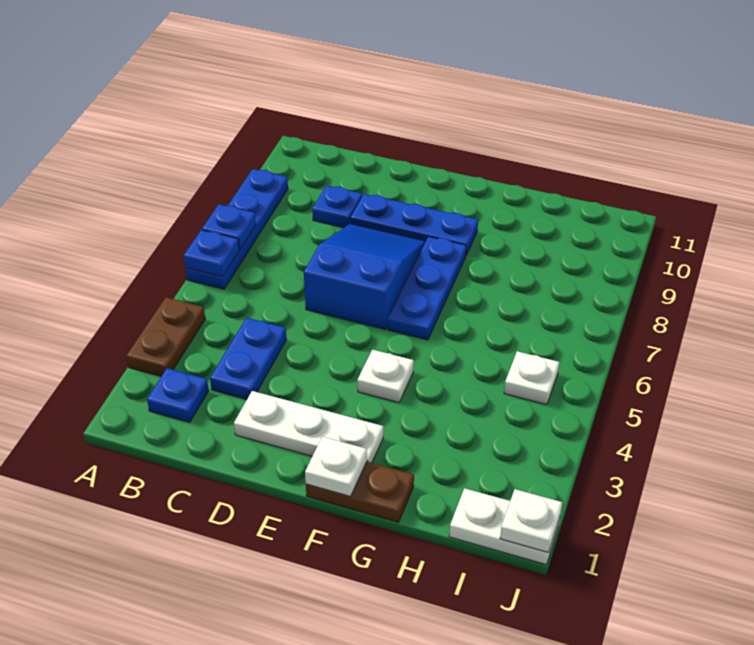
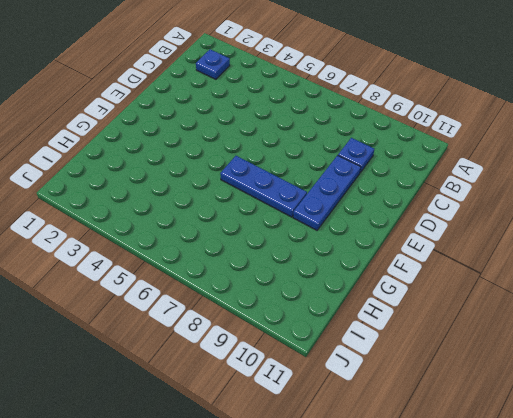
none -> brown plate A3:A4 level 1
none -> blue plate A6:A9 level 1
none -> blue plate C3:C4 level 1

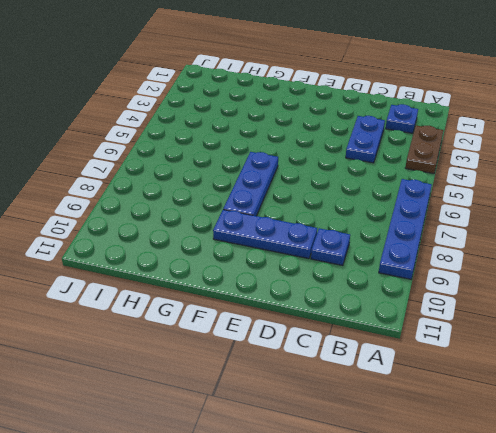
none -> white plate D2:F2 level 1
none -> blue slope D6:E8 level 1 top 6
none -> brown plate F1:G1 level 1

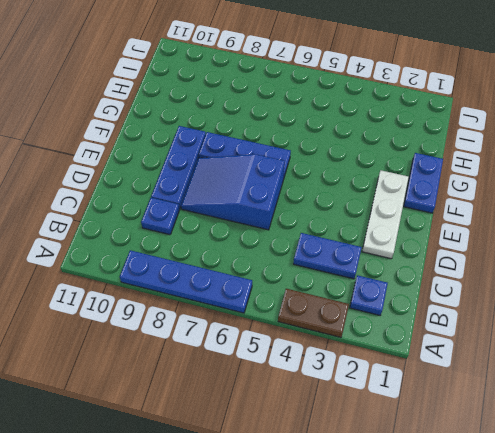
blue plate F1:G1 level 1 -> brown plate F1:G1 level 1
none -> white plate F4 level 1
none -> white plate I1:J1 level 1
none -> white plate I5 level 1

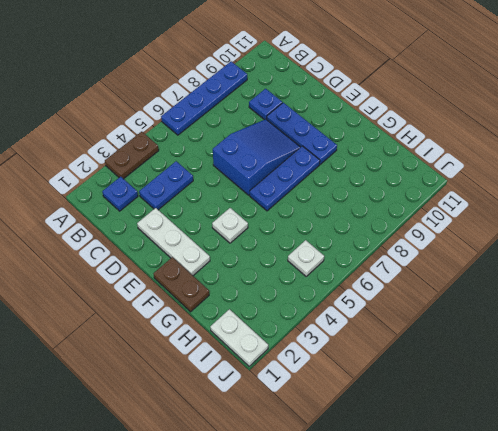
none -> blue plate A6 level 2
none -> blue plate A7 level 2
none -> white plate F1 level 2

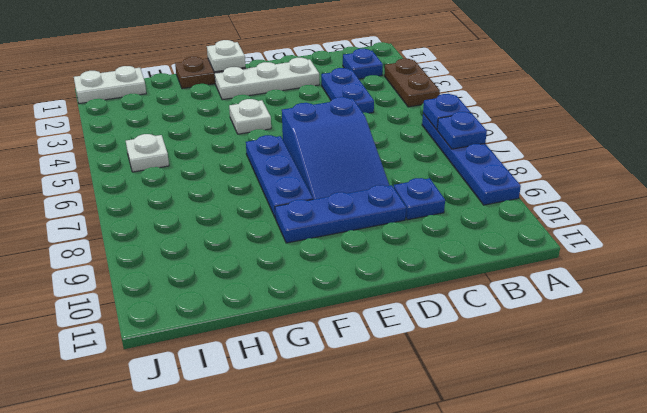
none -> white plate J1 level 2

